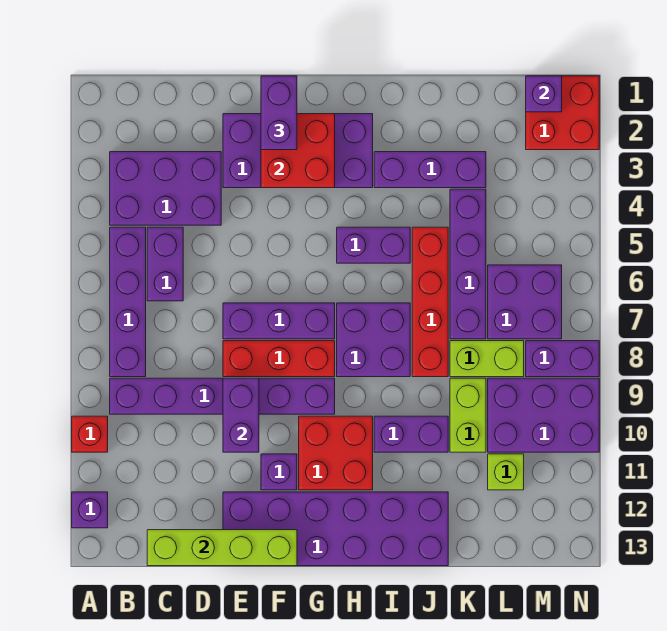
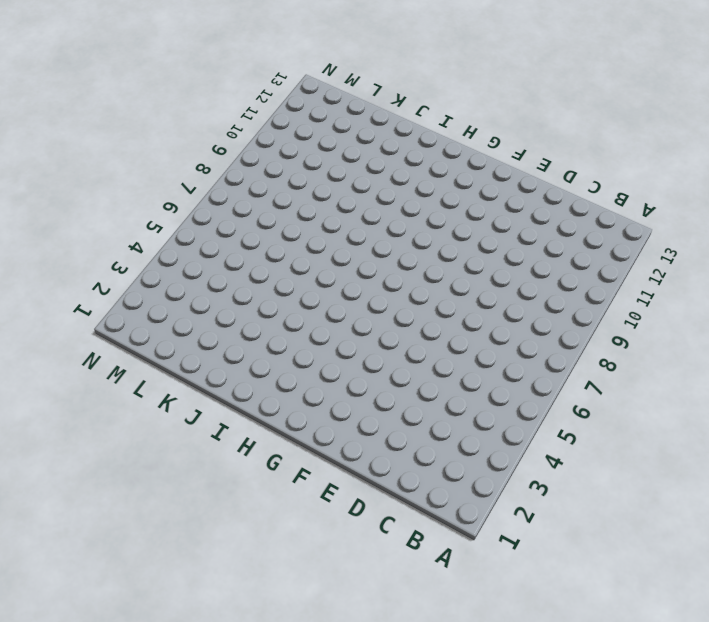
none -> red brick A10 level 1
none -> purple brick A12 level 1
none -> purple brick B3:D4 level 1
none -> purple brick B5:B8 level 1

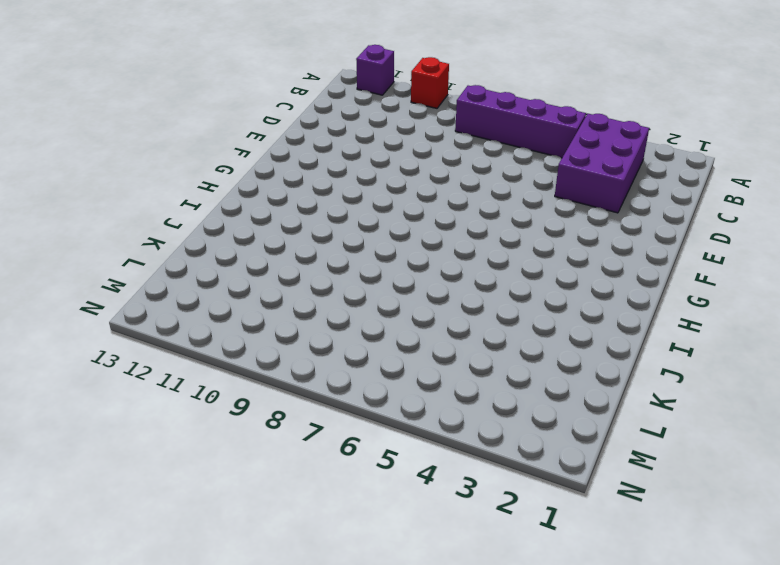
none -> purple brick B9:G9 level 1
none -> purple brick C5:C6 level 1
none -> purple brick E2:H3 level 1
none -> purple brick E7:G7 level 1

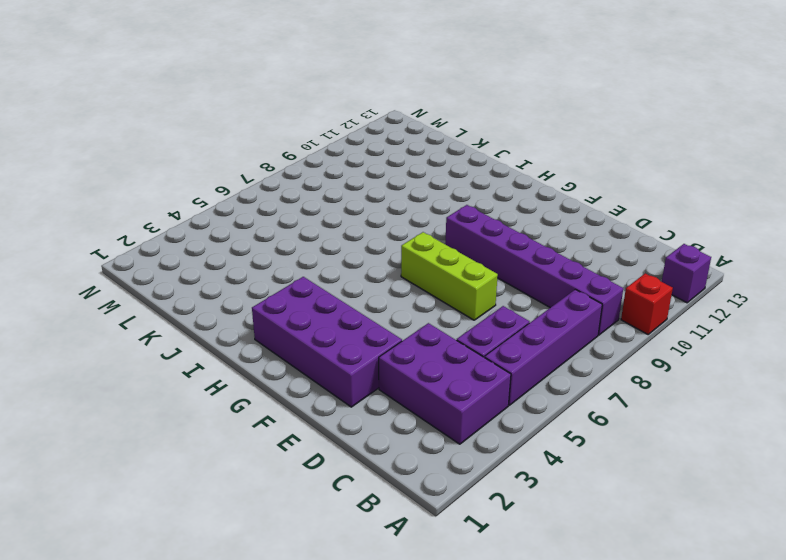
lime brick E7:G7 level 1 -> purple brick E7:G7 level 1
none -> red brick E8:G8 level 1
none -> purple brick E12:J13 level 1
none -> purple brick F11 level 1
none -> red brick G10:H11 level 1

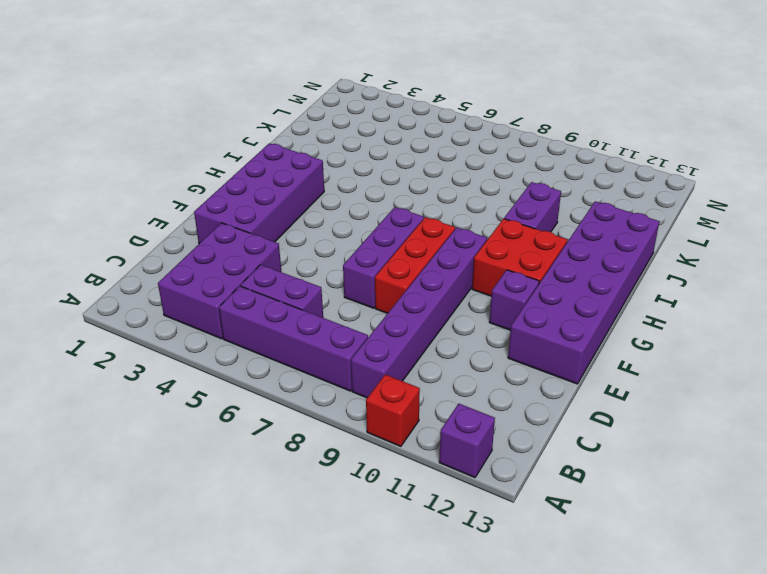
none -> purple brick H5:I5 level 1
none -> purple brick H7:I8 level 1
none -> purple brick I3:K3 level 1
none -> red brick J5:J8 level 1

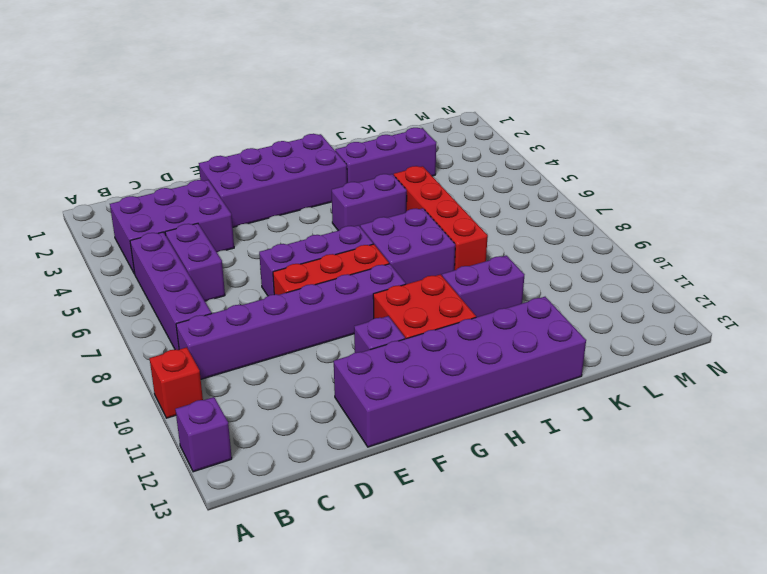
none -> purple brick K4:K7 level 1
none -> lime brick K8:L8 level 1
none -> lime brick K9:K10 level 1
none -> purple brick L6:M7 level 1

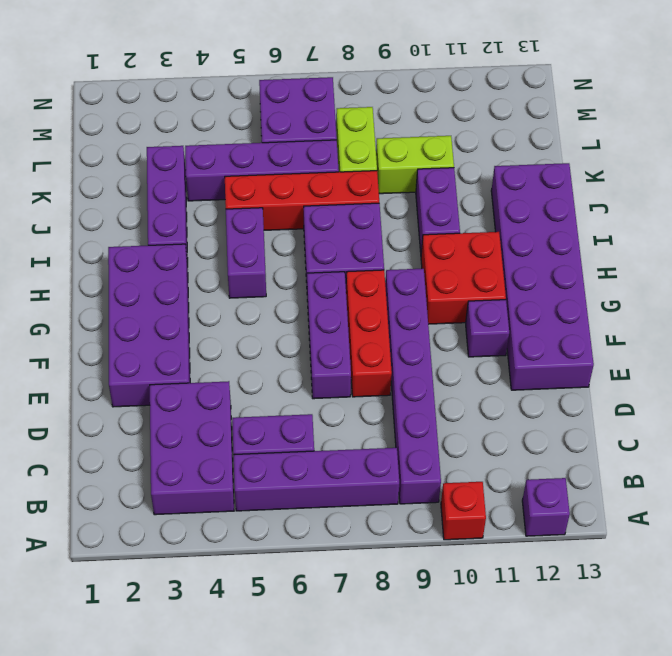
none -> purple brick L9:N10 level 1
none -> lime brick L11 level 1
none -> red brick M1:N2 level 1
none -> purple brick M8:N8 level 1

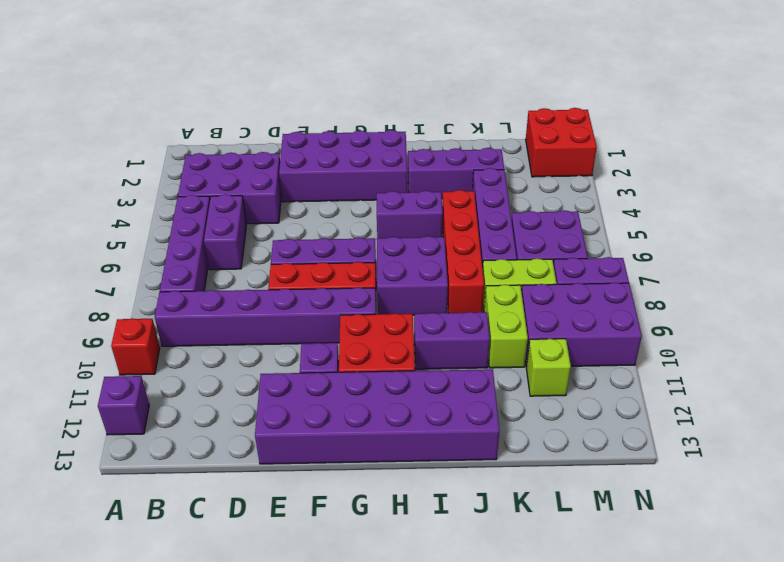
none -> lime brick C13:F13 level 2
none -> purple brick E9:E10 level 2
none -> red brick F2:G3 level 2
none -> purple brick M1 level 2

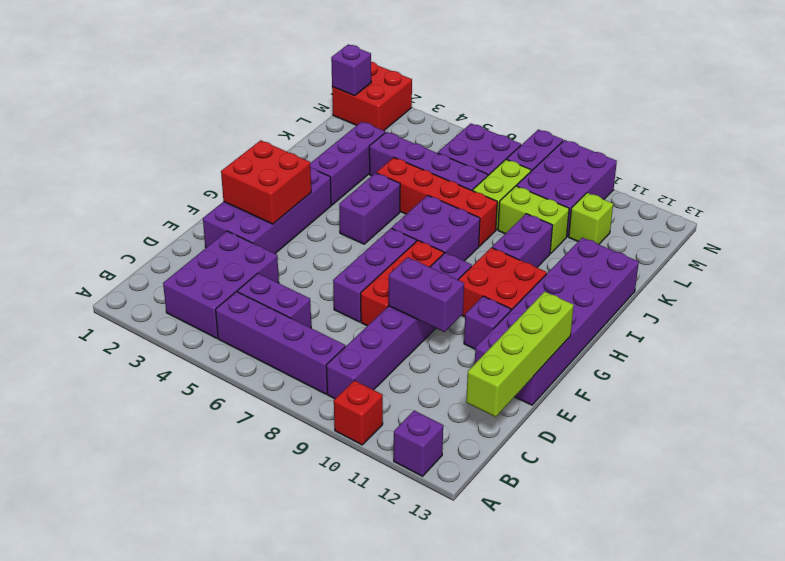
none -> purple brick F1:F2 level 3

